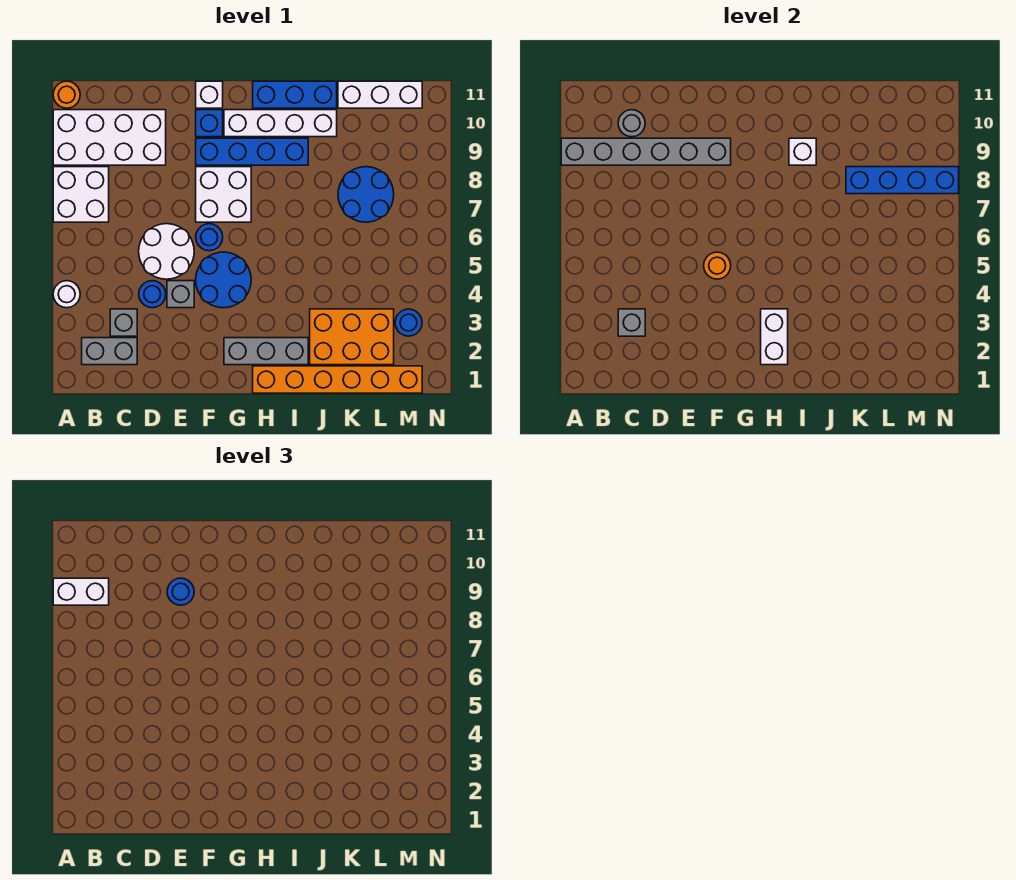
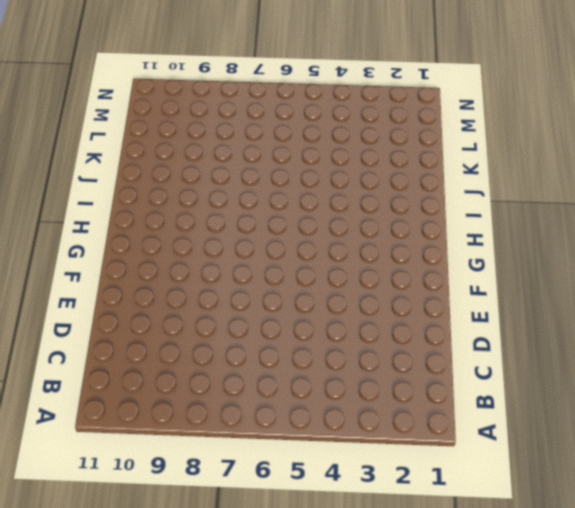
none -> white round brick A4 level 1
none -> white brick A7:B8 level 1
none -> white brick A9:D10 level 1
none -> orange round brick A11 level 1

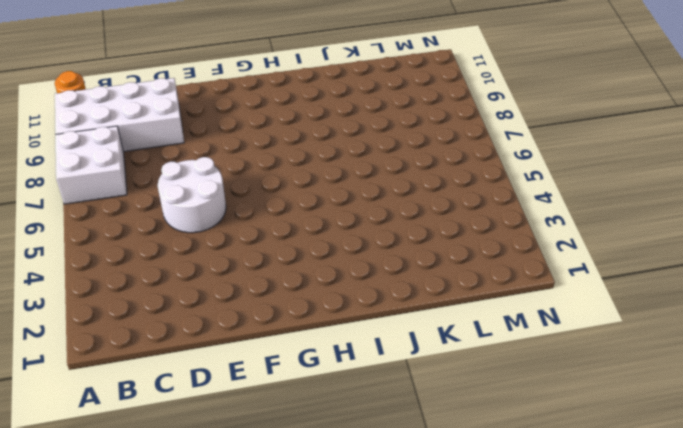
none -> white round brick A4 level 1
none -> grey brick B2:C2 level 1
none -> grey brick C3 level 1
none -> blue round brick D4 level 1

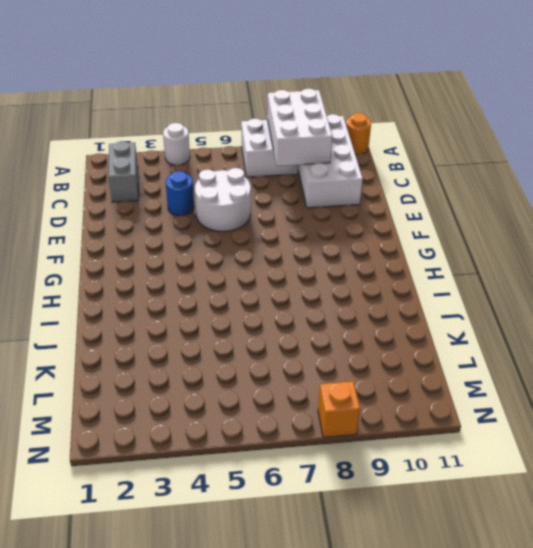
white brick A8:C9 level 2 -> grey brick A9:F9 level 2
orange brick N8 level 1 -> none
none -> grey brick C3 level 1
none -> grey brick E4 level 1
none -> blue round brick F4:G5 level 1
none -> blue round brick F6 level 1

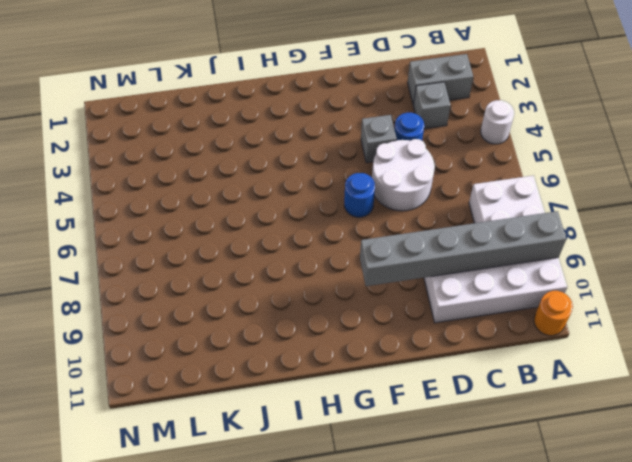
none -> blue round brick F4:G5 level 1
none -> white brick F7:G8 level 1
none -> blue brick F9:I9 level 1
none -> blue brick F10 level 1

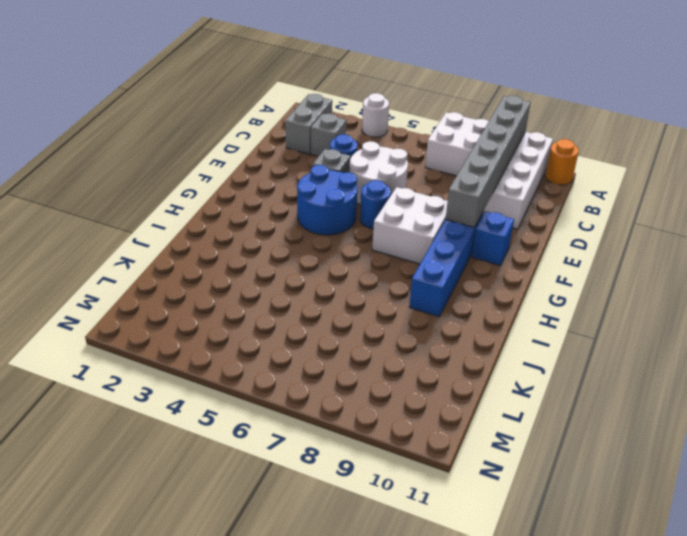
none -> white brick F11 level 1
none -> grey brick G2:I2 level 1
none -> white brick G10:J10 level 1
none -> orange brick H1:M1 level 1

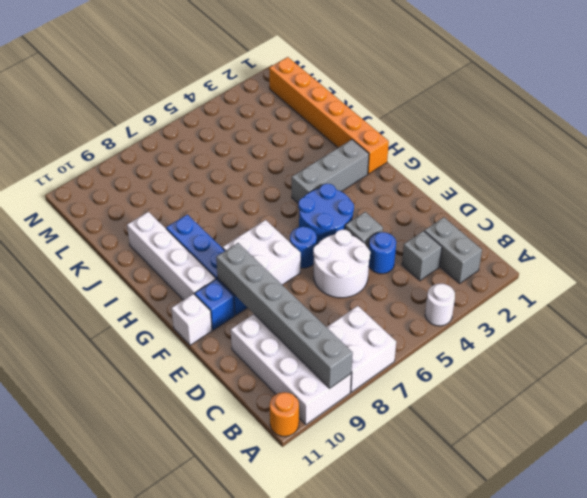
grey brick H2:H4 level 1 -> grey brick G2:I2 level 1
none -> blue brick H11:J11 level 1
none -> orange brick J2:L3 level 1
none -> blue round brick K7:L8 level 1
none -> white brick K11:M11 level 1

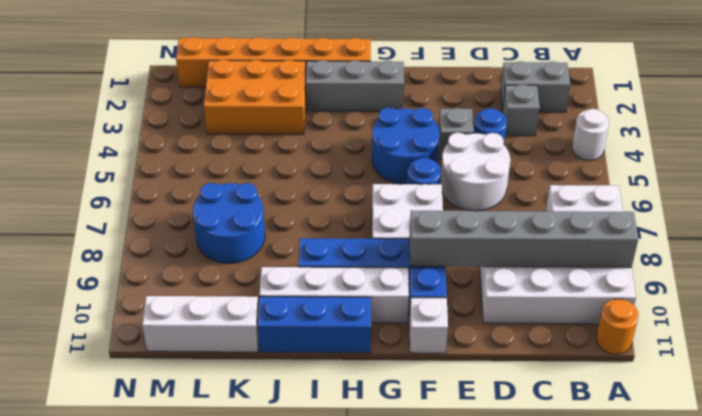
none -> blue round brick M3 level 1
none -> grey brick C3 level 2
none -> grey round brick C10 level 2
none -> orange round brick F5 level 2

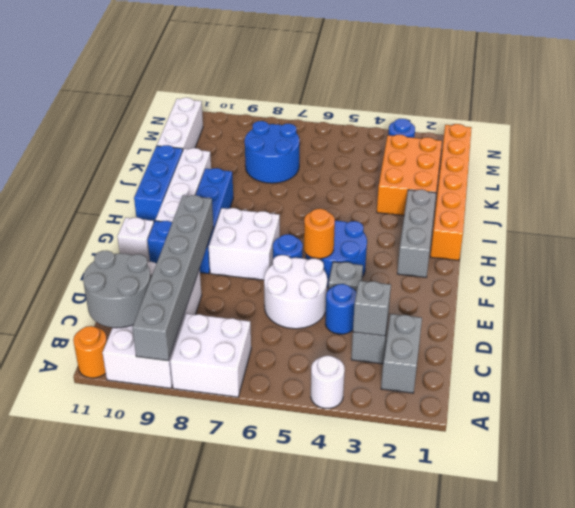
grey round brick B10:C11 level 2 -> grey round brick C10 level 2
none -> white brick H2:H3 level 2
none -> white brick I9 level 2
none -> blue brick K8:N8 level 2
none -> white brick A9:B9 level 3

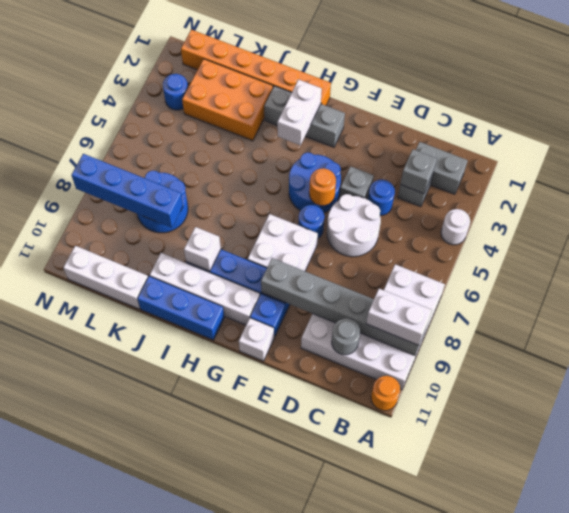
none -> blue round brick E9 level 3

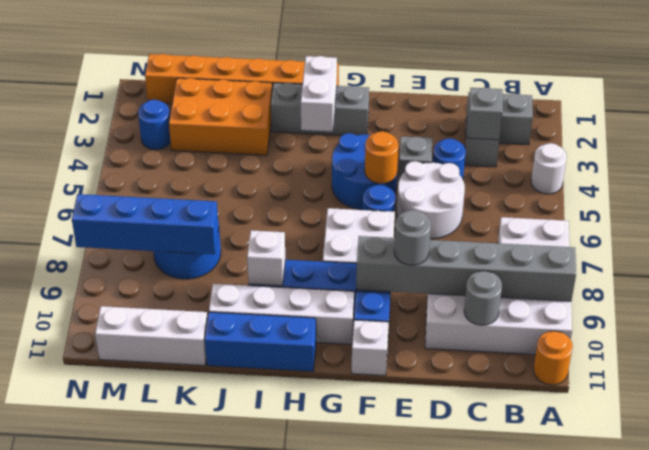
grey round brick E9 level 3 -> blue round brick E9 level 3
none -> white brick A9:B9 level 3

